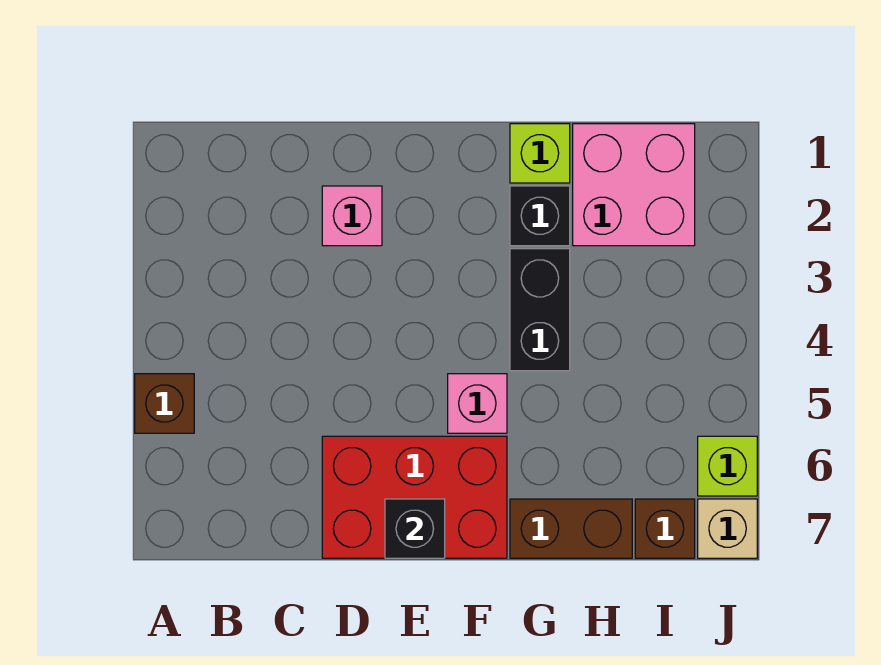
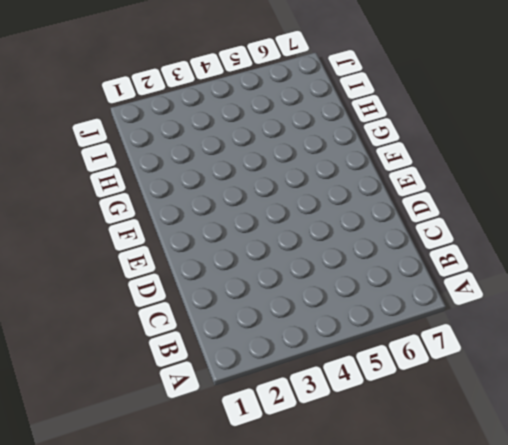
none -> brown brick A5 level 1
none -> pink brick D2 level 1
none -> red brick D6:F7 level 1

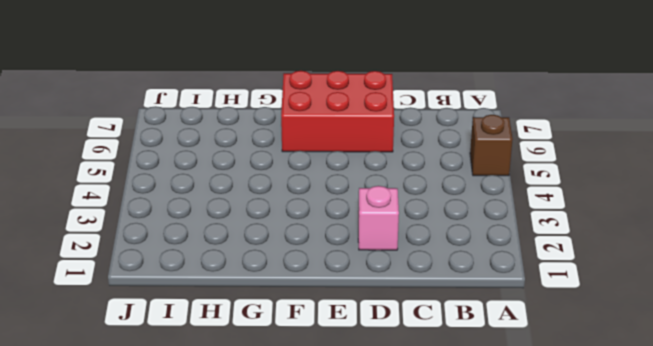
none -> pink brick F5 level 1
none -> lime brick G1 level 1
none -> black brick G2 level 1

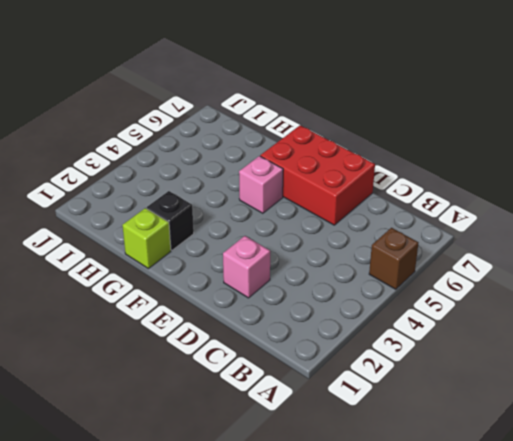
none -> black brick G3:G4 level 1
none -> brown brick G7:H7 level 1
none -> pink brick H1:I2 level 1

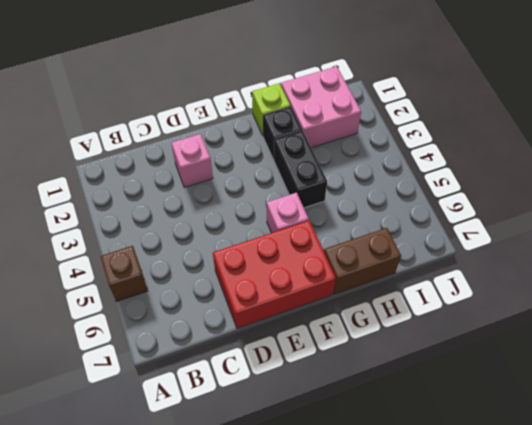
none -> brown brick I7 level 1
none -> lime brick J6 level 1
none -> tan brick J7 level 1

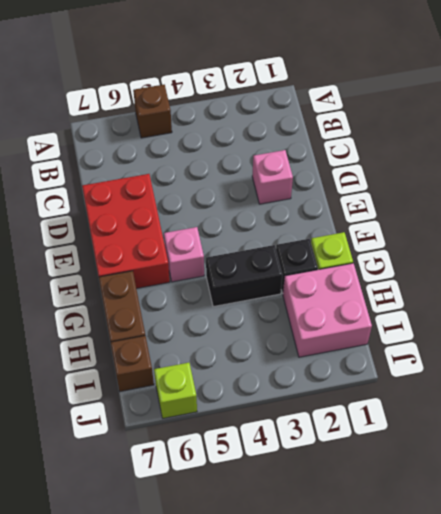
none -> tan brick J7 level 1
none -> black brick E7 level 2

